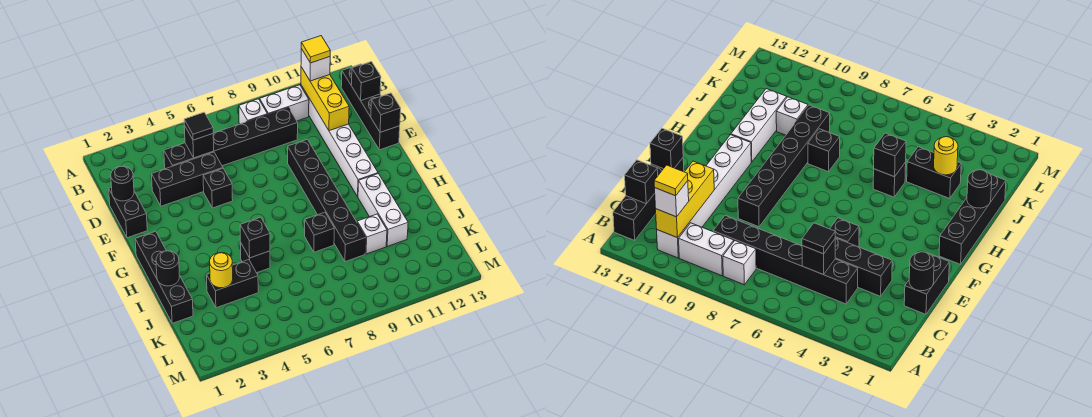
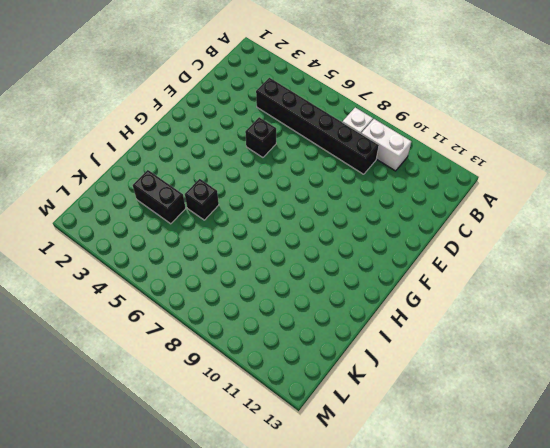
none -> white brick B11:G11 level 1
none -> black brick B13:E13 level 1
none -> black brick D1:E1 level 1

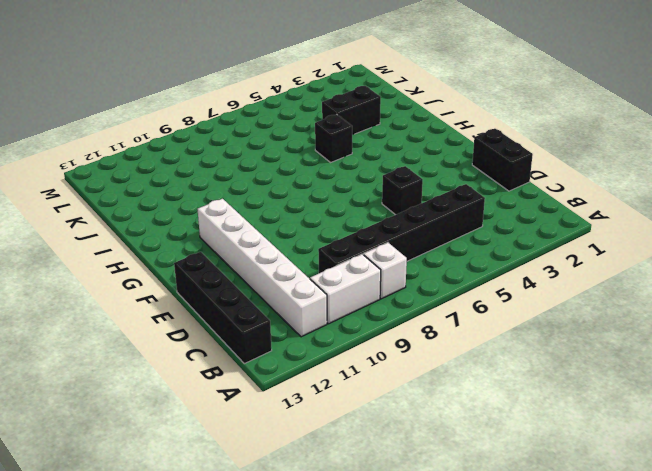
none -> black brick D3:D5 level 1
none -> black brick E9:J9 level 1
none -> black brick G1:J1 level 1

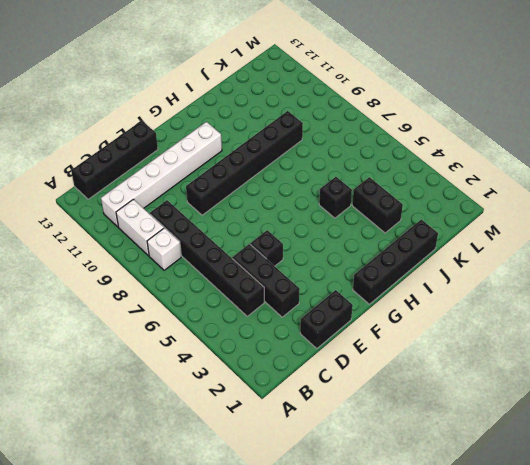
none -> white brick H11:J11 level 1
none -> black brick I8 level 1
none -> white brick J10 level 1

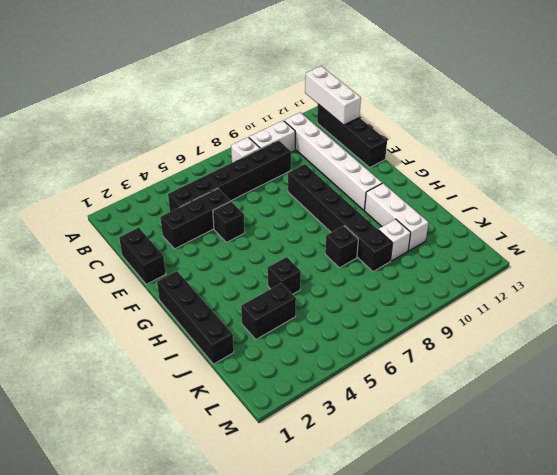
white brick A13:C13 level 2 -> black brick C13 level 2
none -> yellow brick B11:D11 level 2
none -> black brick C5 level 2
none -> black round brick D1 level 2

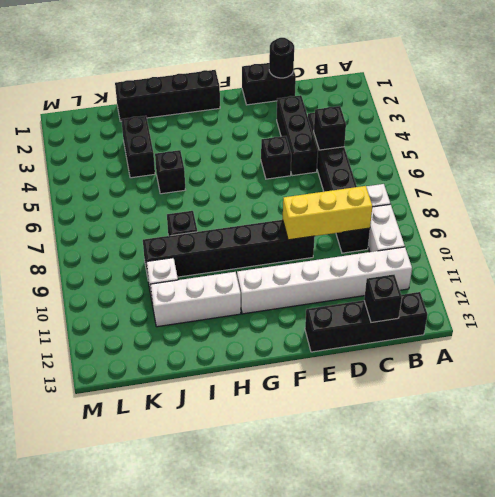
yellow brick C9:E9 level 2 -> yellow brick B11:D11 level 2
none -> black brick E13 level 2
none -> black round brick I1 level 2
none -> black brick I5 level 2

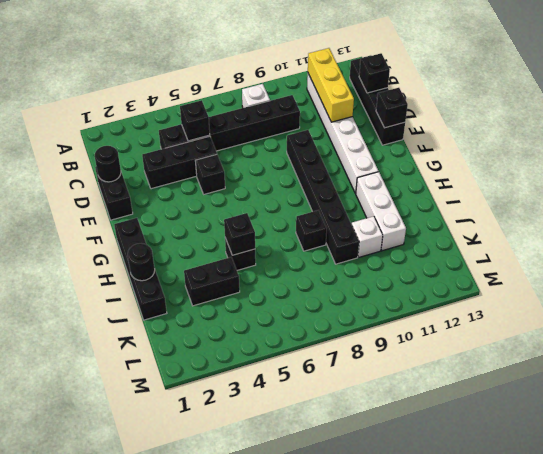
none -> white brick B9:B10 level 1
none -> yellow round brick J3 level 2
none -> white brick B11 level 3

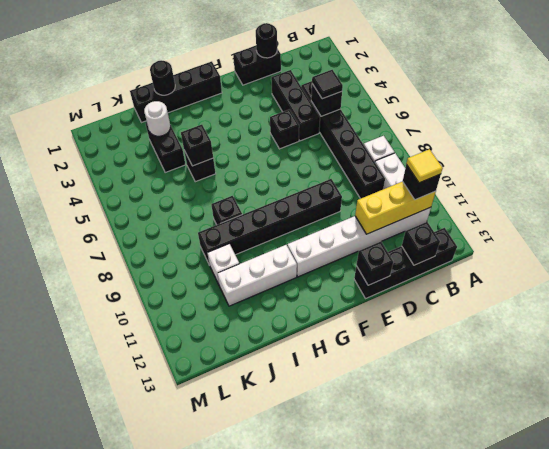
black brick B11 level 3 -> white brick B11 level 3
white round brick J3 level 2 -> yellow round brick J3 level 2

